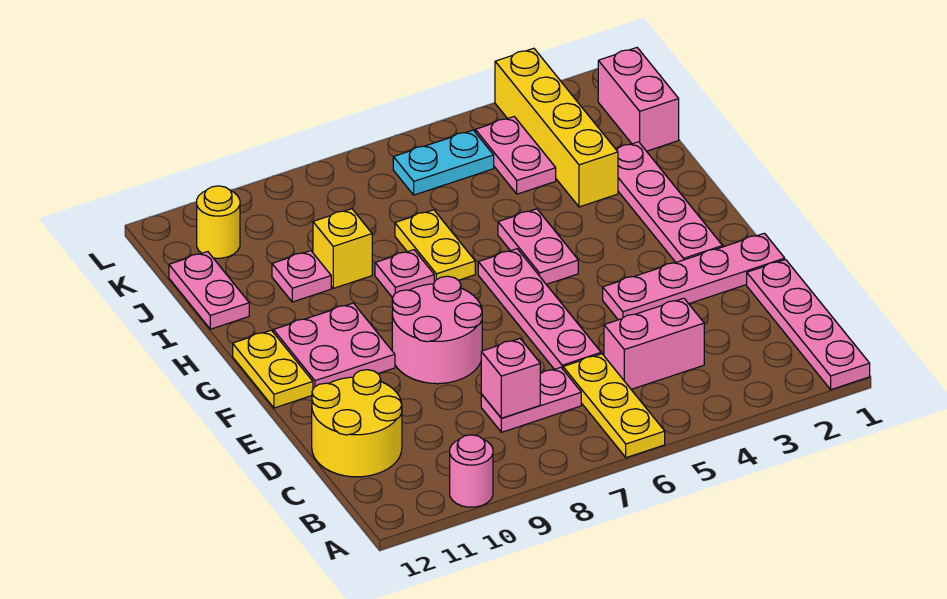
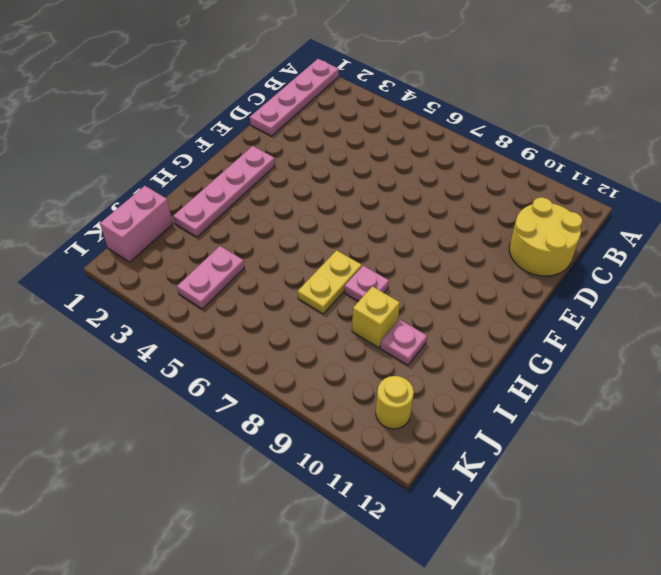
none -> yellow plate A6:C6 level 1
none -> pink round brick A10 level 1
none -> pink brick C4:C5 level 1

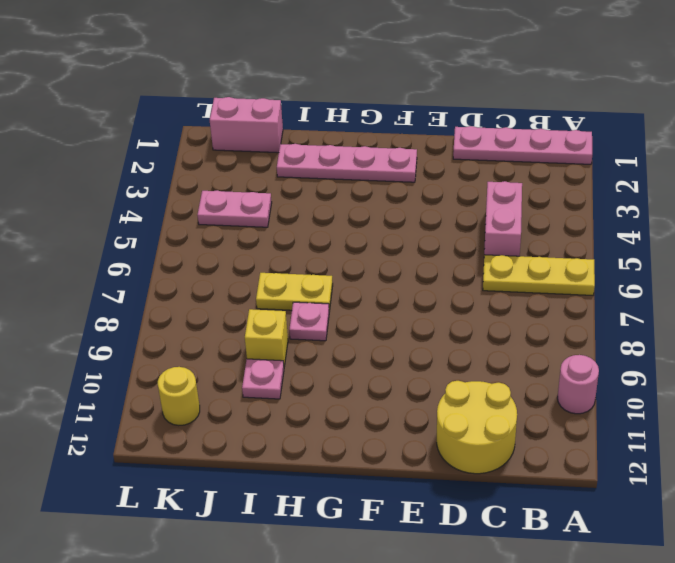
none -> pink plate C7:C8 level 1
none -> pink plate D6:G6 level 1
none -> pink plate E1:E4 level 1

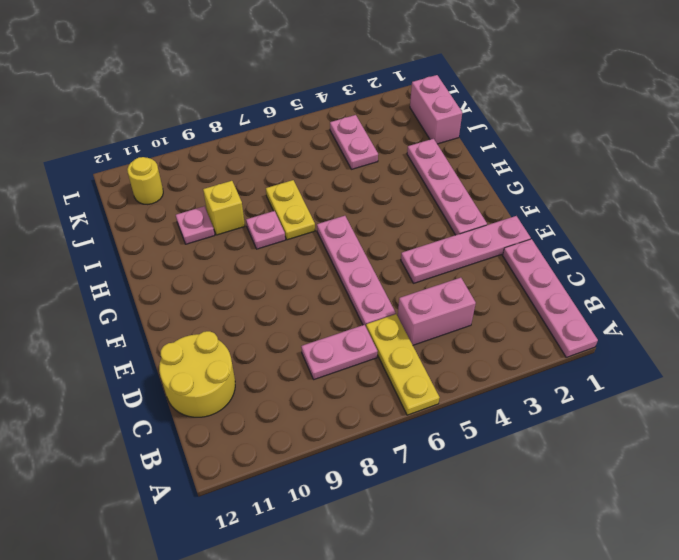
none -> pink round brick A10 level 1
none -> pink round brick E8:F9 level 1
none -> pink plate F10:G11 level 1

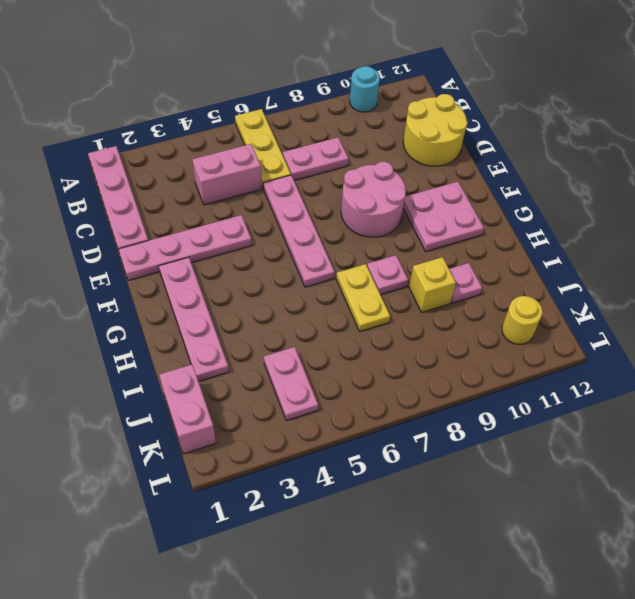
cyan round brick A10 level 1 -> pink round brick A10 level 1
none -> yellow plate F12:G12 level 1
none -> pink plate G5:H5 level 1
none -> yellow brick I3:L3 level 1

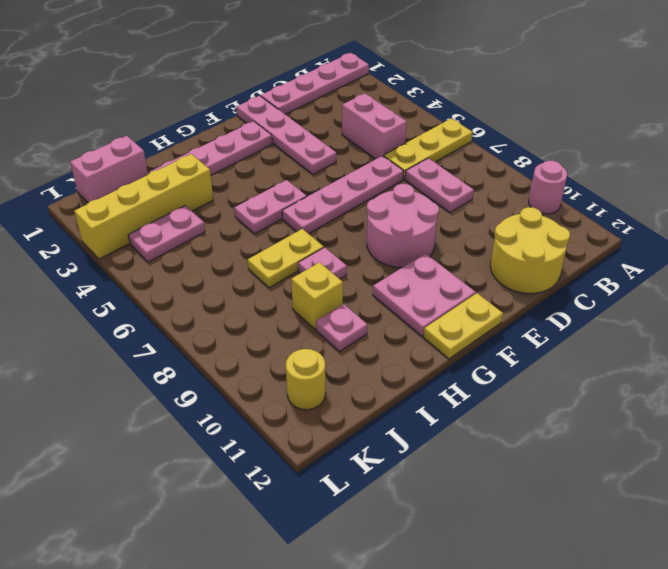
none -> pink plate I12:J12 level 1
none -> cyan plate K5:K6 level 1
none -> pink brick C8 level 2

